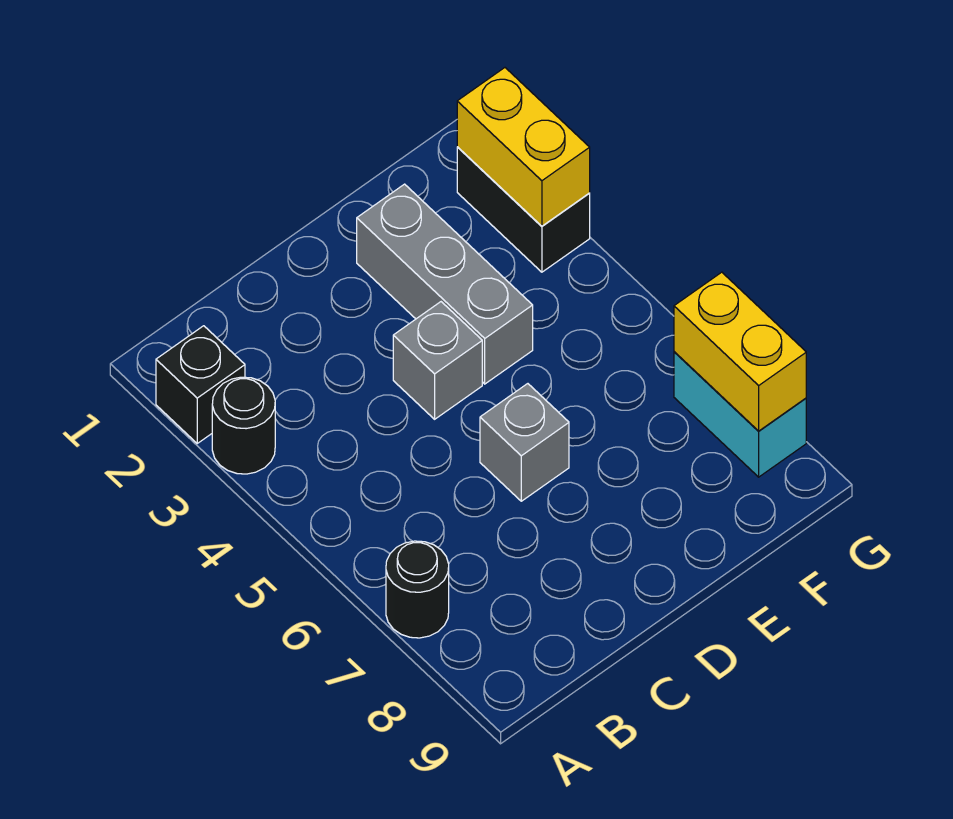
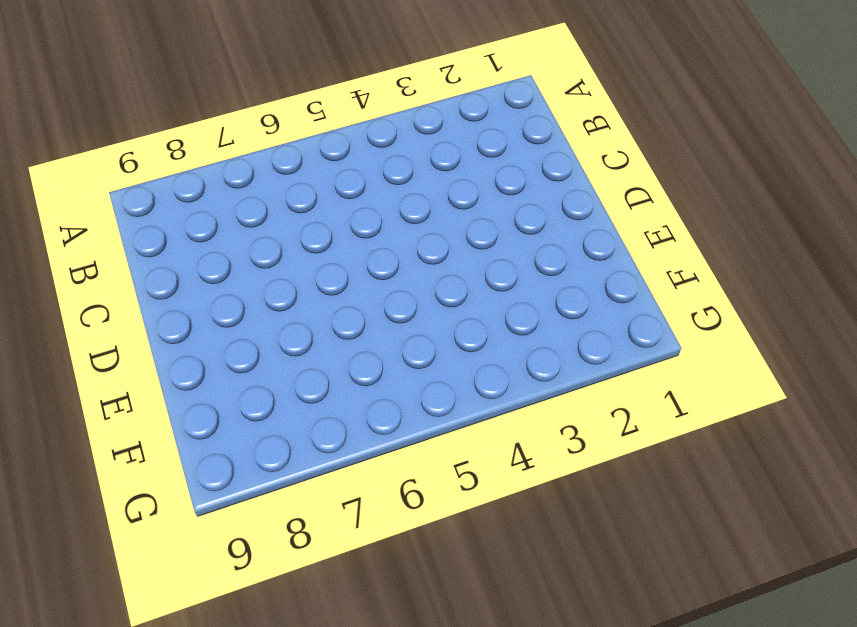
none -> black brick A2 level 1
none -> black round brick A3 level 1

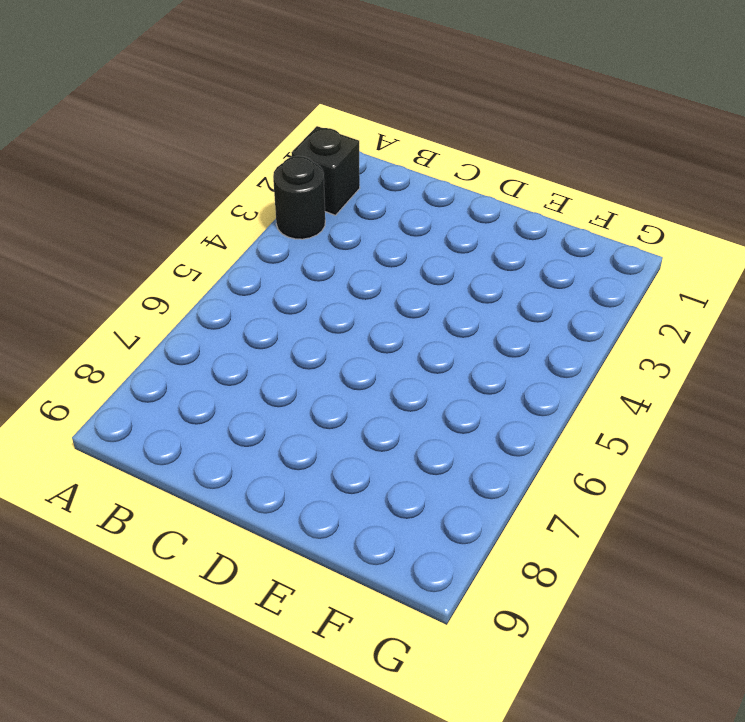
none -> black round brick A7 level 1
none -> grey brick D4 level 1

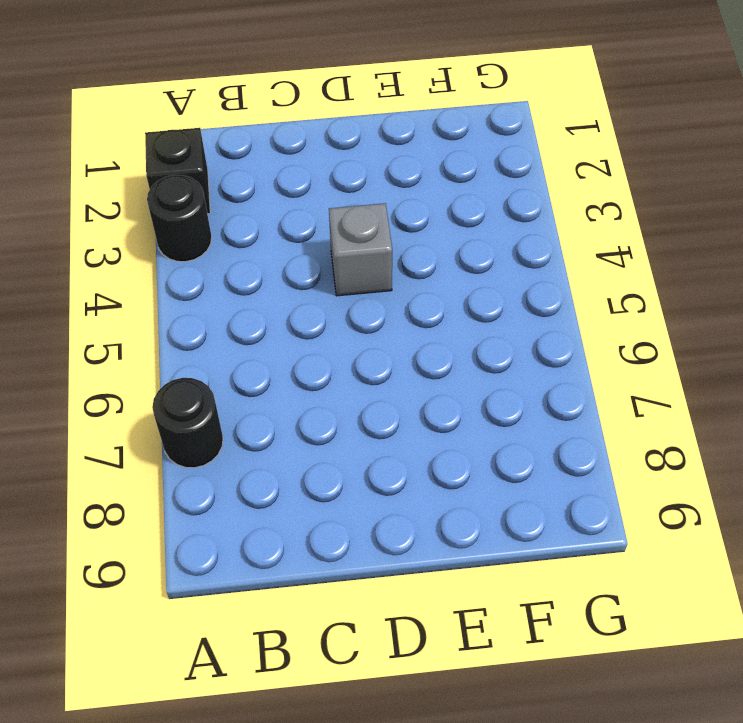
none -> grey brick D6 level 1
none -> grey brick E2:E4 level 1

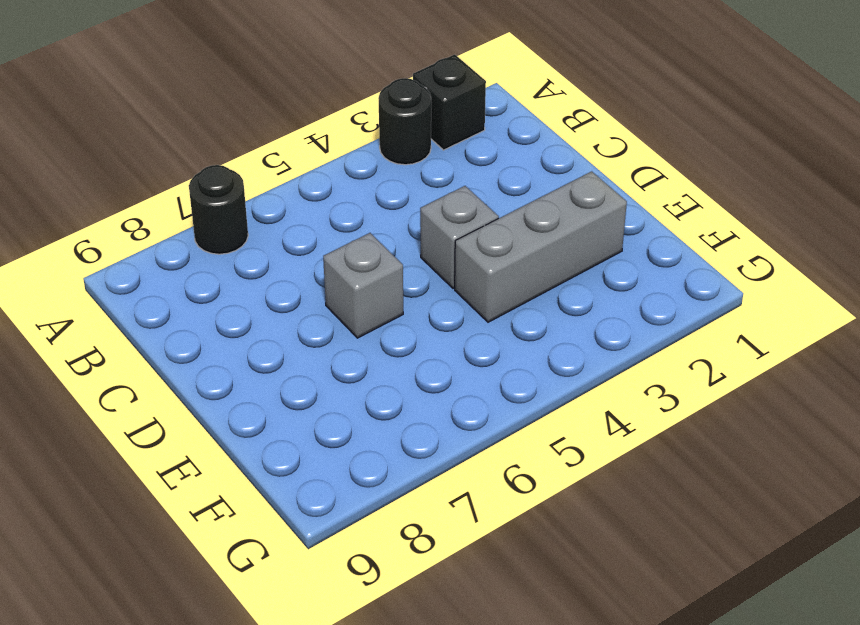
none -> black brick G2:G3 level 1
none -> cyan brick G7:G8 level 1

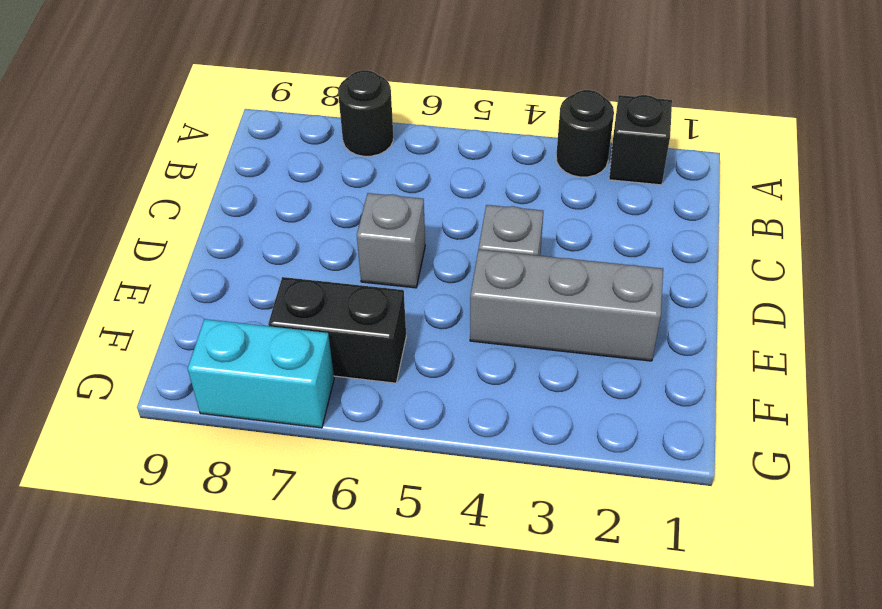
black brick F6:F7 level 1 -> black brick G2:G3 level 1
none -> yellow brick G2:G3 level 2
none -> yellow brick G7:G8 level 2

